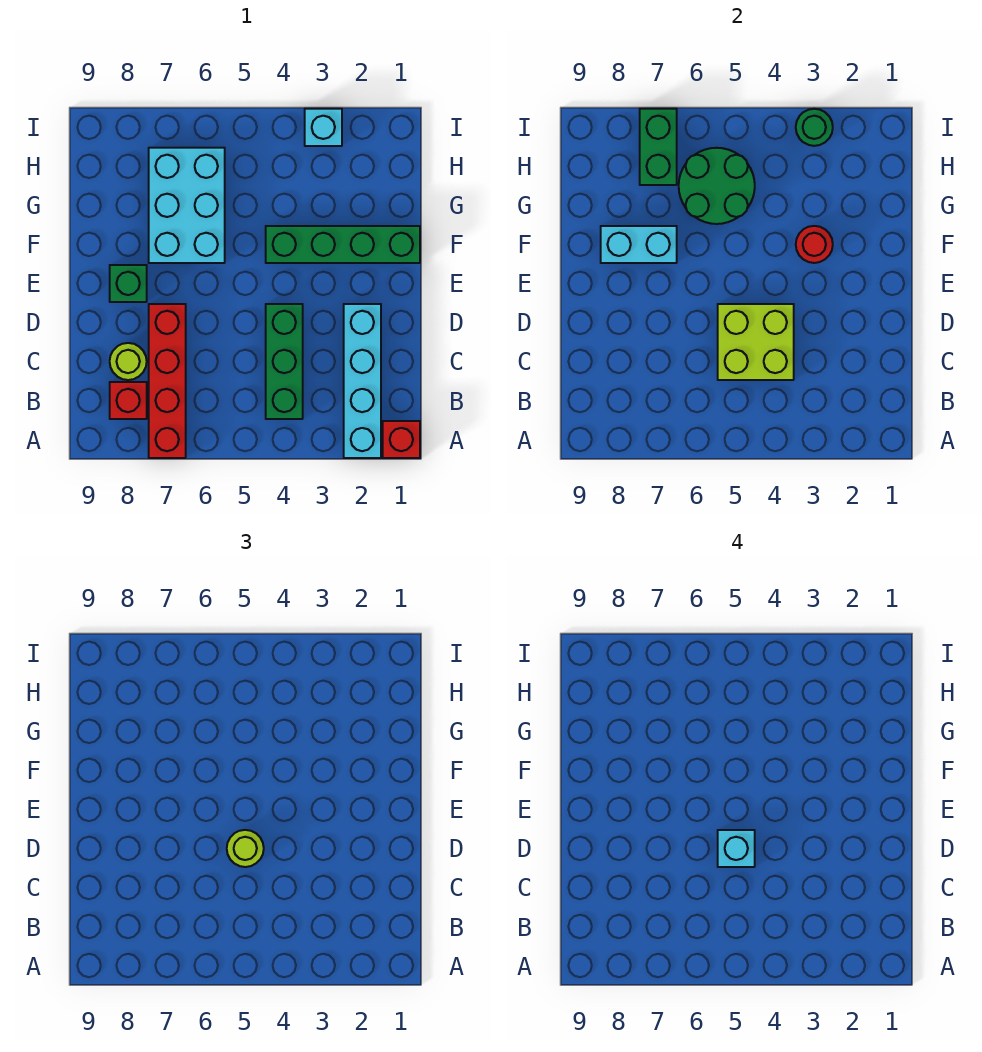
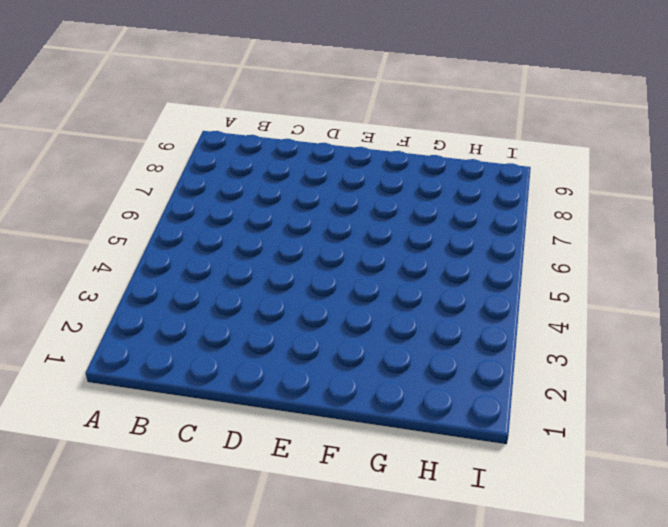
none -> red brick A1 level 1
none -> cyan brick A2:D2 level 1
none -> red brick A7:D7 level 1

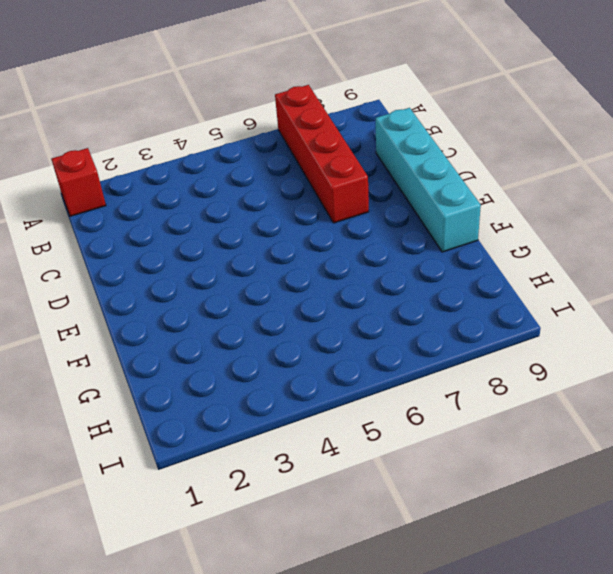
cyan brick C9:F9 level 1 -> cyan brick A2:D2 level 1
none -> green brick B4:D4 level 1
none -> red brick B8 level 1
none -> lime round brick C8 level 1

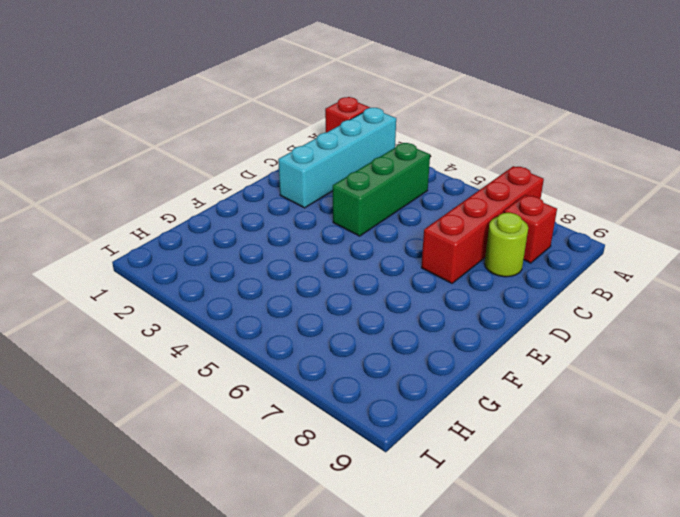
none -> green brick E8 level 1
none -> green brick F1:F4 level 1
none -> cyan brick F6:H7 level 1

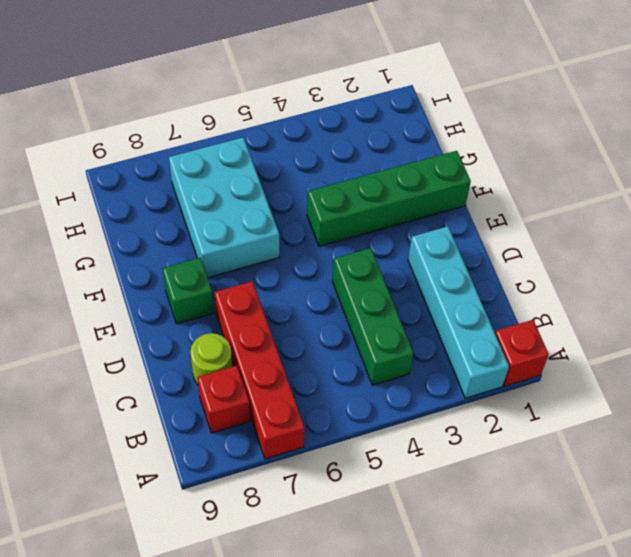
none -> cyan brick I3 level 1
none -> lime brick C4:D5 level 2
none -> red round brick F3 level 2

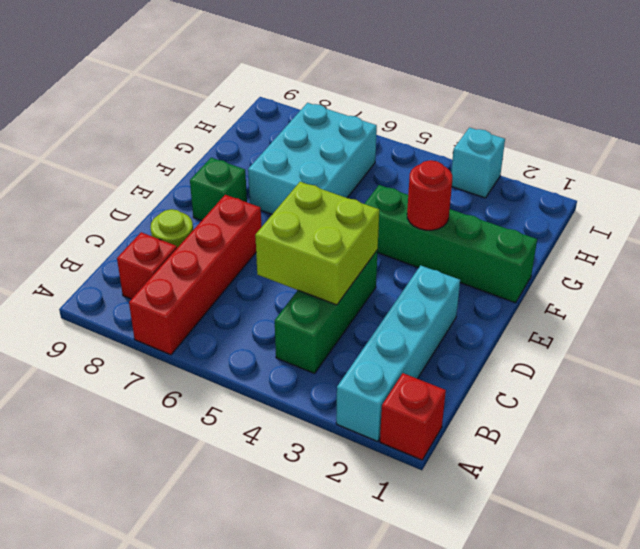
none -> cyan brick F7:F8 level 2
none -> green round brick G5:H6 level 2
none -> green brick H7:I7 level 2

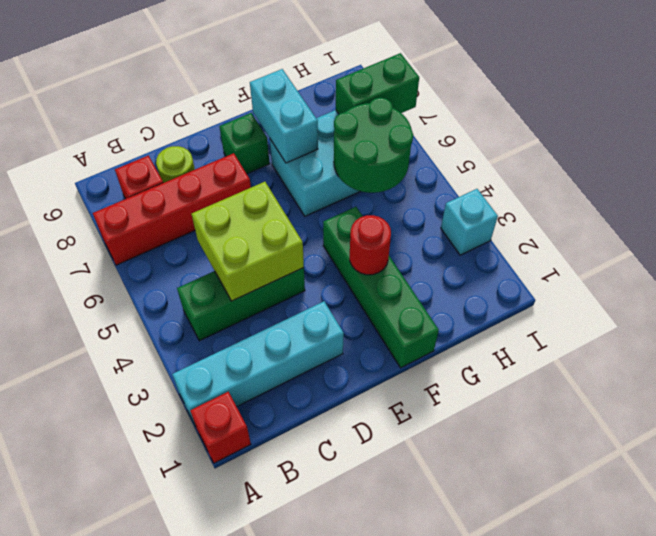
none -> green round brick I3 level 2
none -> lime round brick D5 level 3
none -> cyan brick D5 level 4

